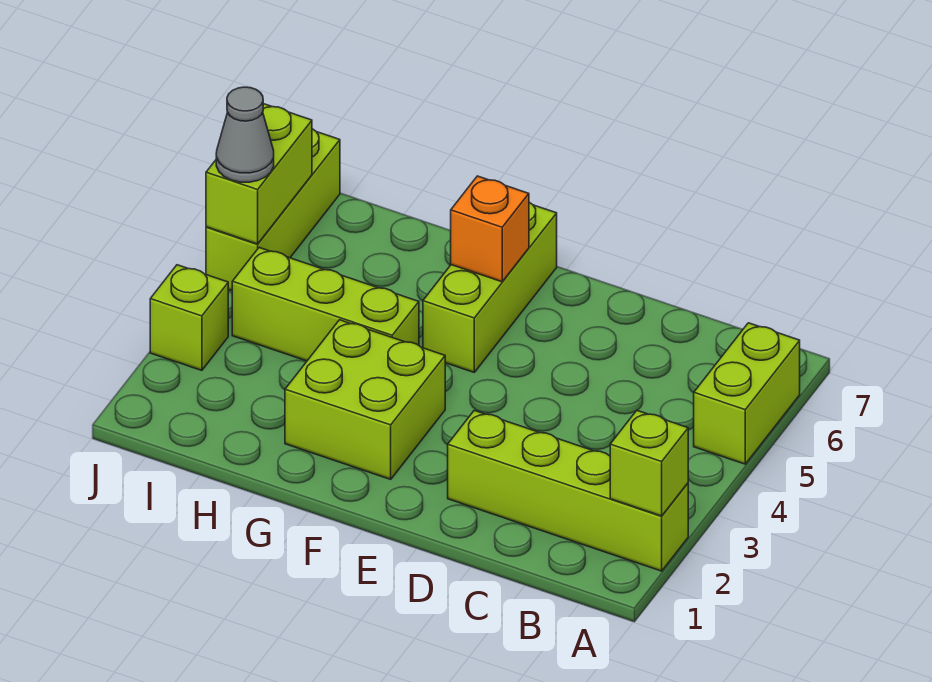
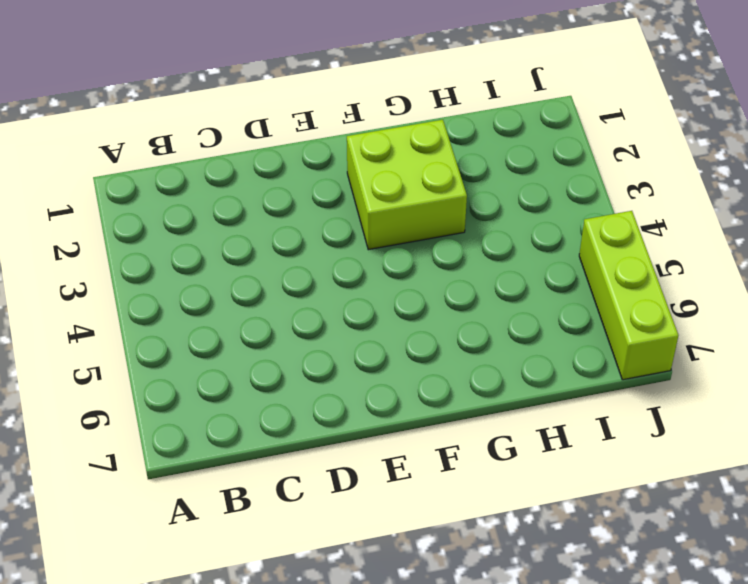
none -> lime brick A2:D2 level 1
none -> lime brick A5:A6 level 1

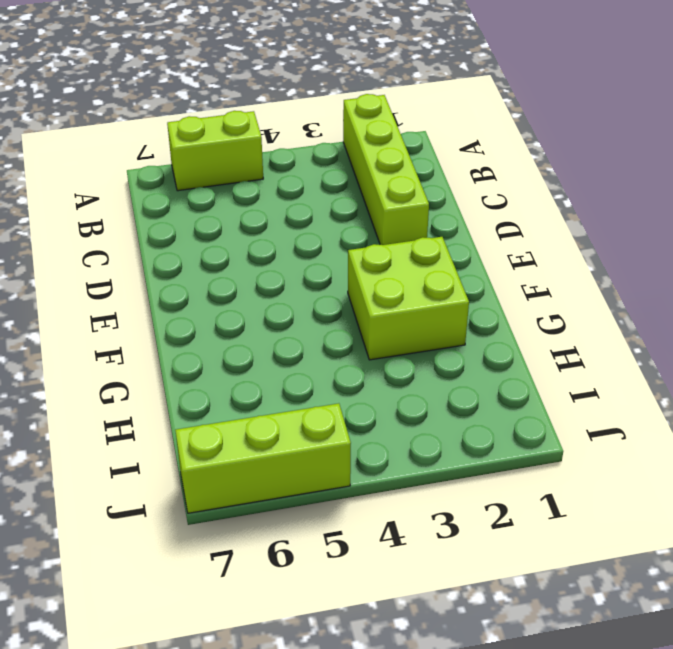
none -> lime brick F5:F7 level 1
none -> lime brick G4:I4 level 1

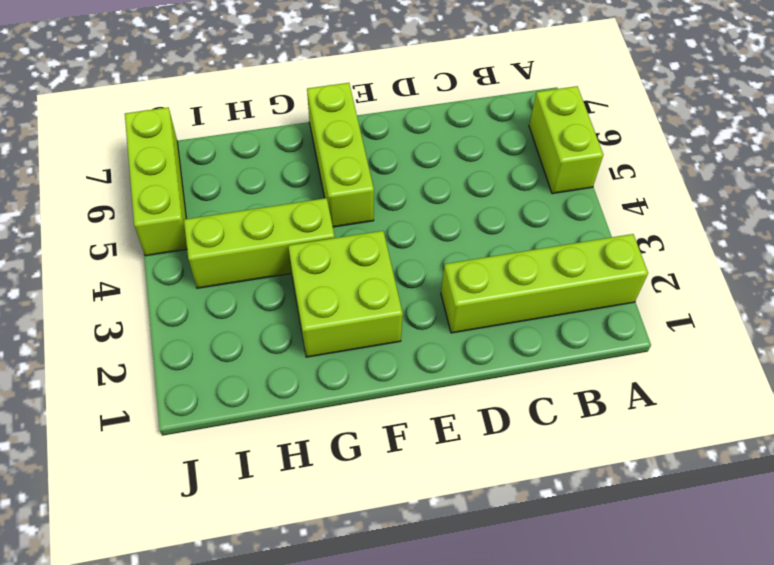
none -> lime brick J3 level 1
none -> lime brick A2 level 2

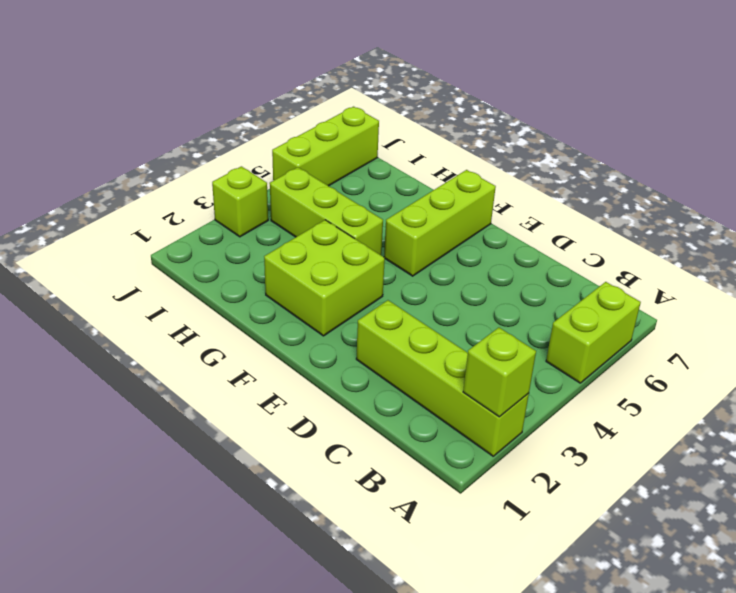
none -> orange brick F6 level 2
none -> lime brick J5:J6 level 2

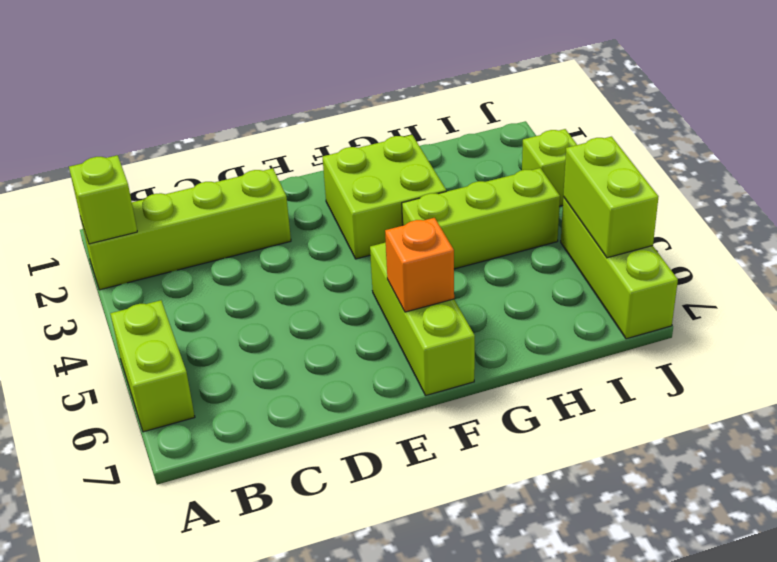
none -> grey cone J5 level 3

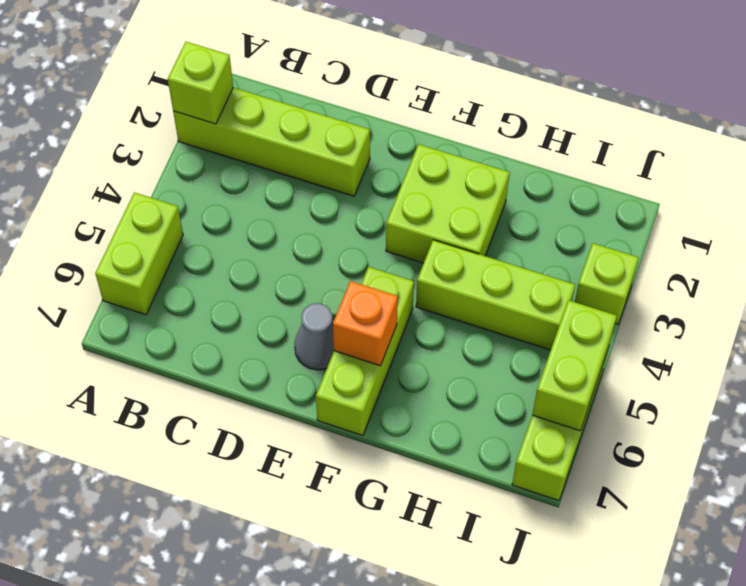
grey cone E6 level 1 -> grey cone J5 level 3

